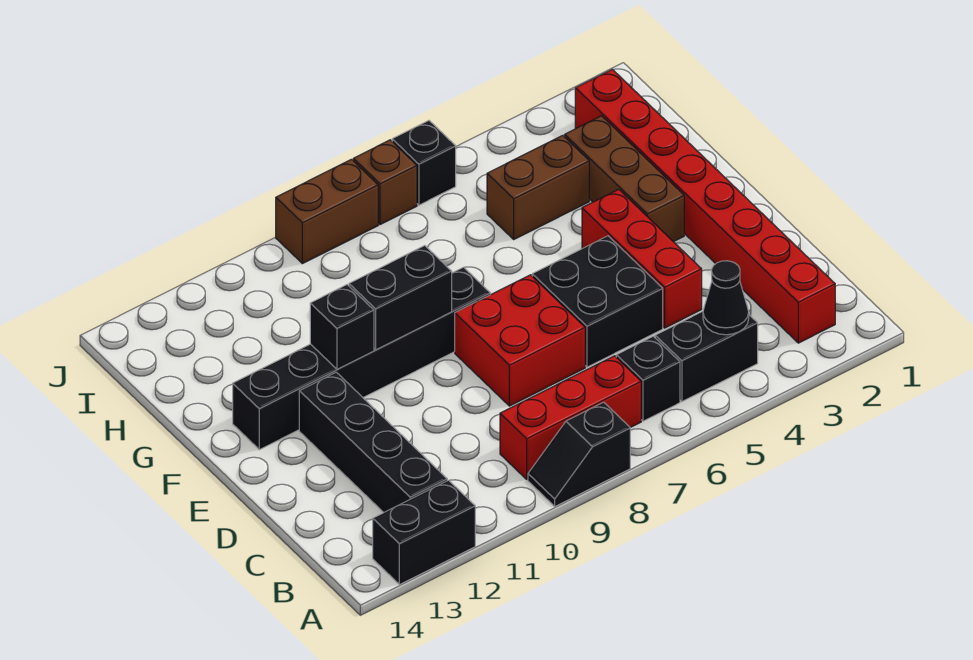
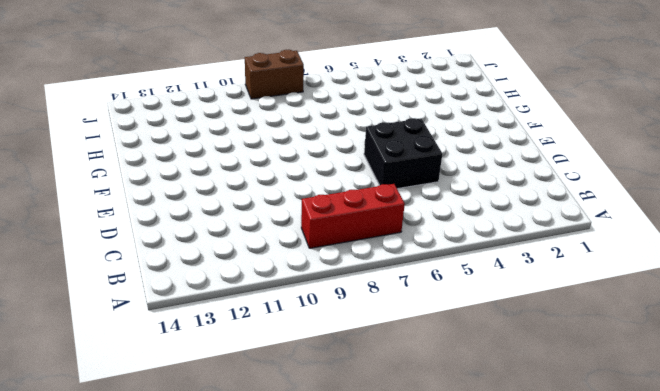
none -> black slope A8:A9 level 1 top 8
none -> black brick A12:A13 level 1
none -> red brick B2:I2 level 1

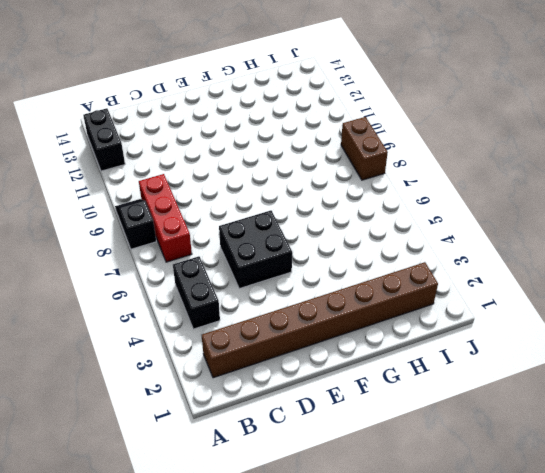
brown brick B2:I2 level 1 -> red brick B2:I2 level 1
none -> black brick B6 level 1
none -> black brick B12:E12 level 1
none -> red brick D4:F4 level 1

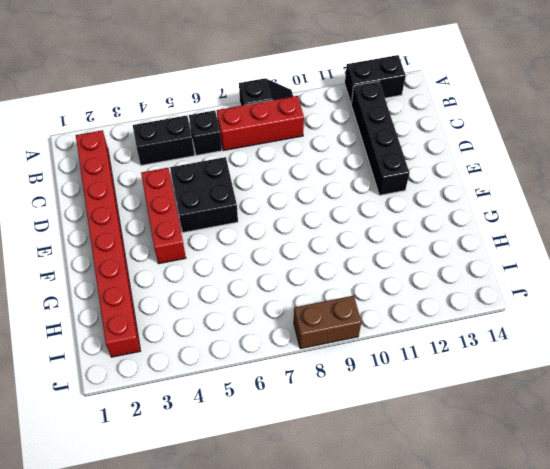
none -> red brick D7:E8 level 1
none -> brown brick F3:H3 level 1
none -> black brick F8:F13 level 1

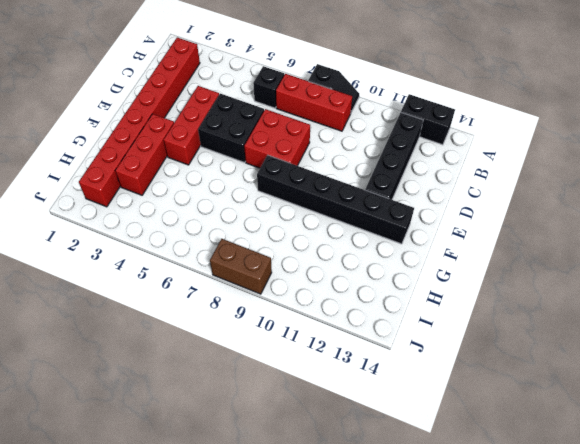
red brick F3:H3 level 1 -> brown brick F3:H3 level 1
none -> black brick B4:B5 level 1
none -> brown brick H4:H5 level 1
none -> black brick J6 level 1

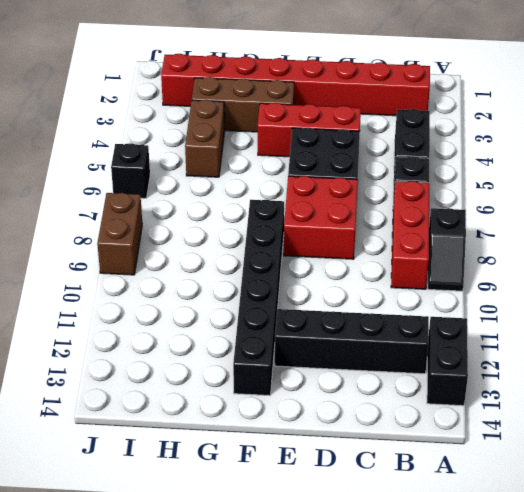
none -> brown brick J7 level 1
none -> black cone B4 level 2
none -> black brick F9:F10 level 2

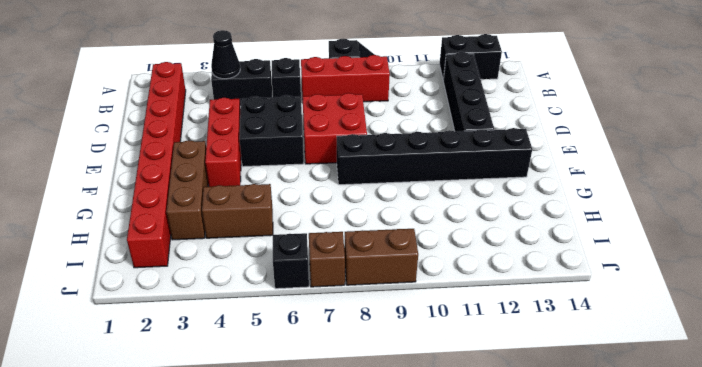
none -> black brick F9:F10 level 2
none -> black brick F11 level 2

